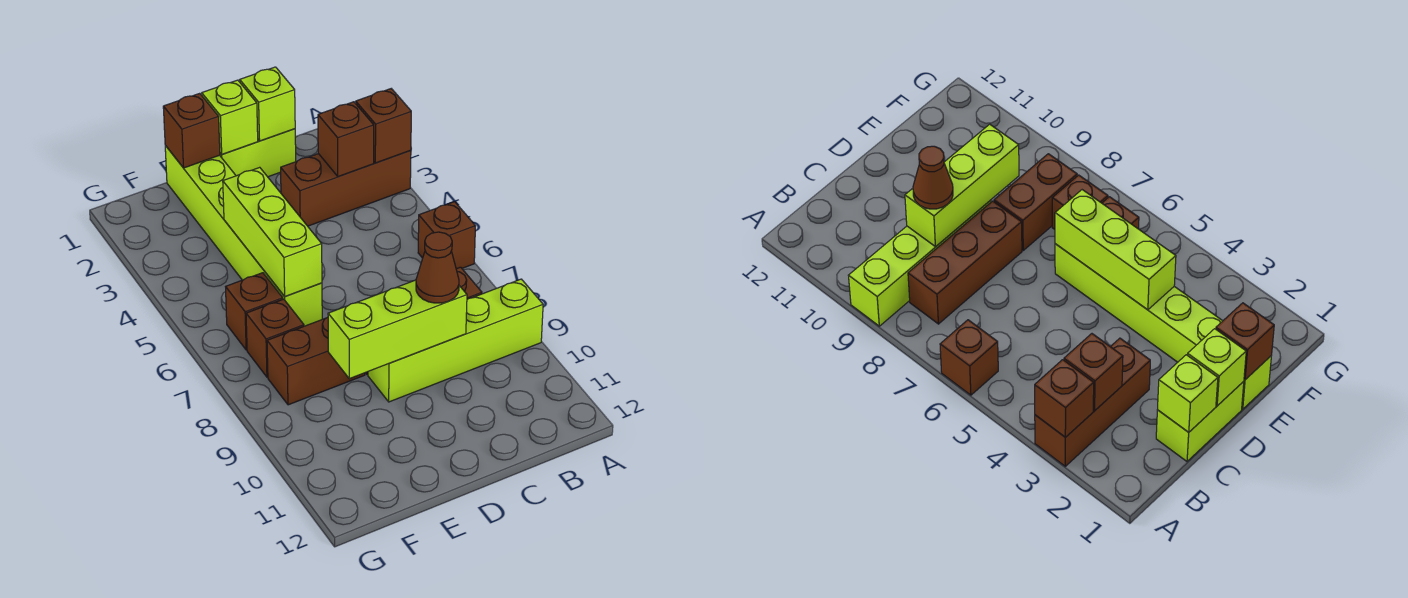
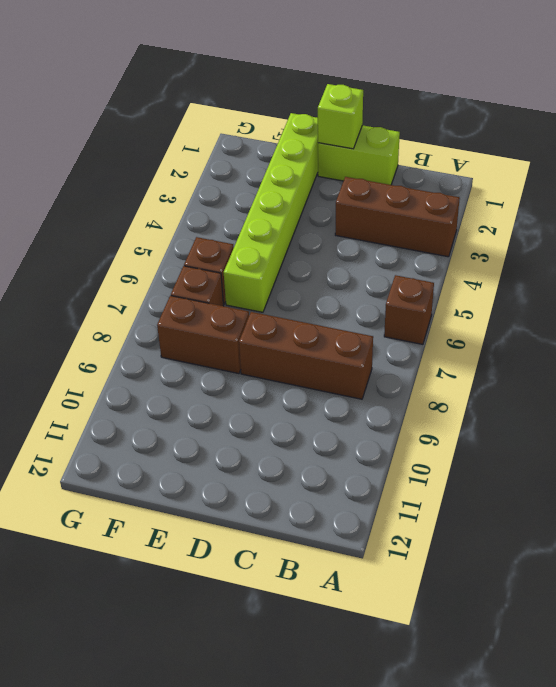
none -> lime brick A9:D9 level 1
none -> brown brick A3 level 2
none -> brown brick B3 level 2

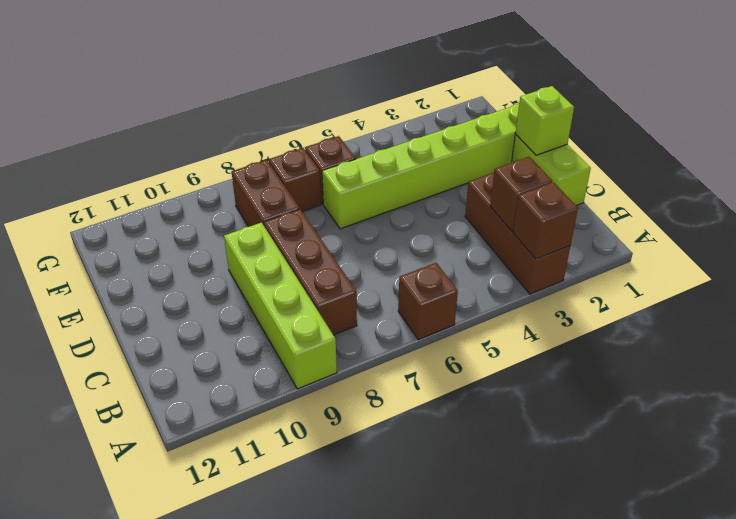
none -> lime brick C1 level 2
none -> lime brick C9:E9 level 2
none -> brown brick E1 level 2

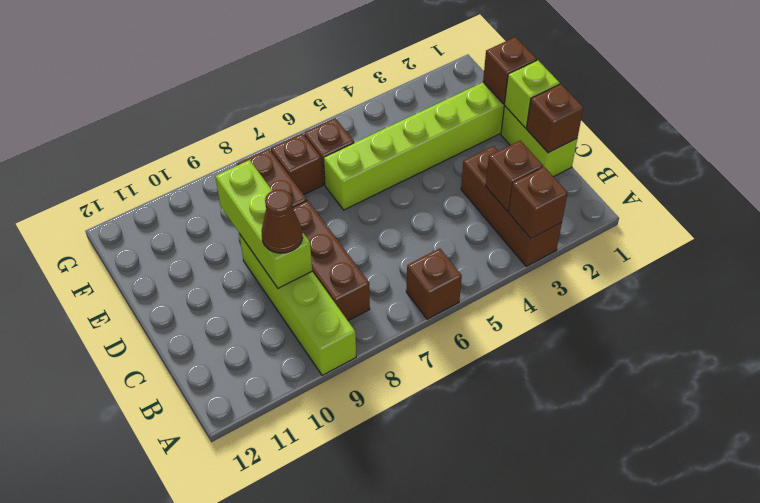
brown brick C1 level 2 -> lime brick C1 level 2
none -> lime brick E4:E6 level 2

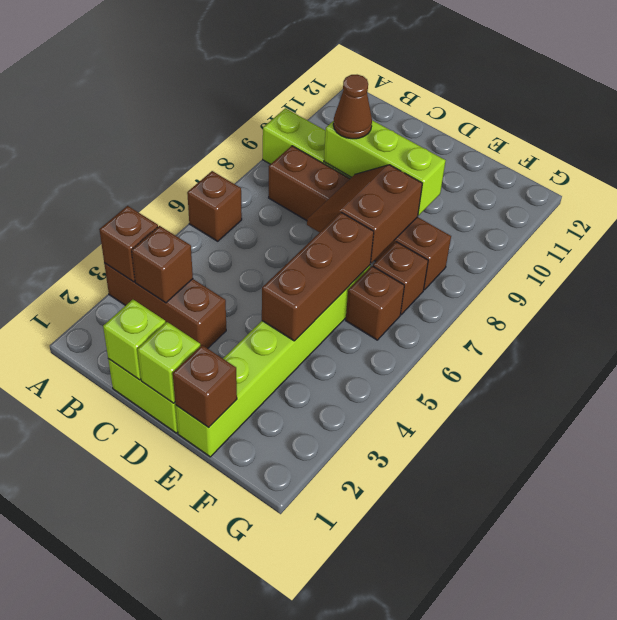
brown slope D7:E8 level 2 top E -> none
brown brick E4:E6 level 2 -> lime brick E4:E6 level 2

